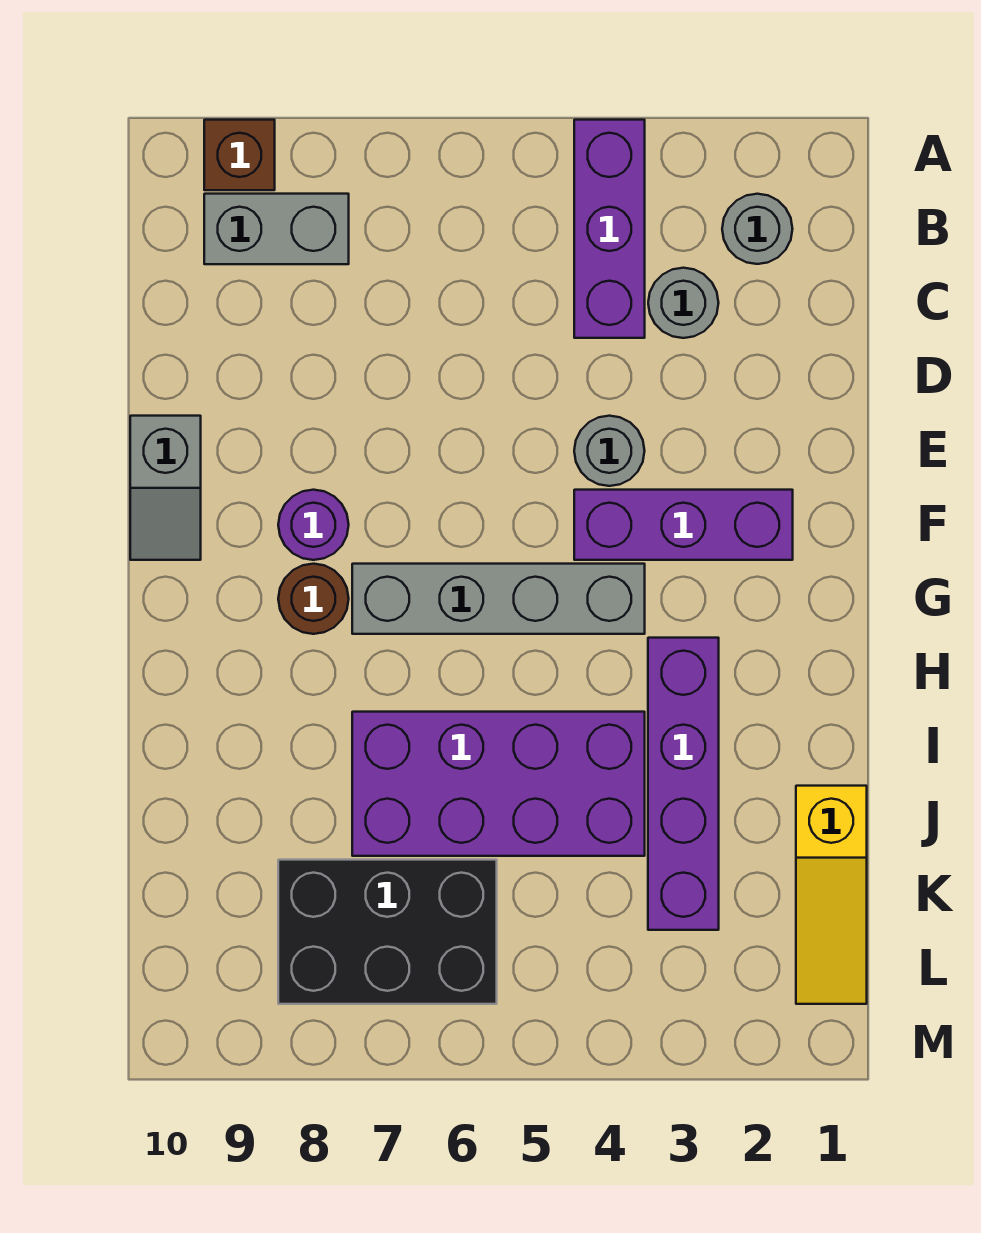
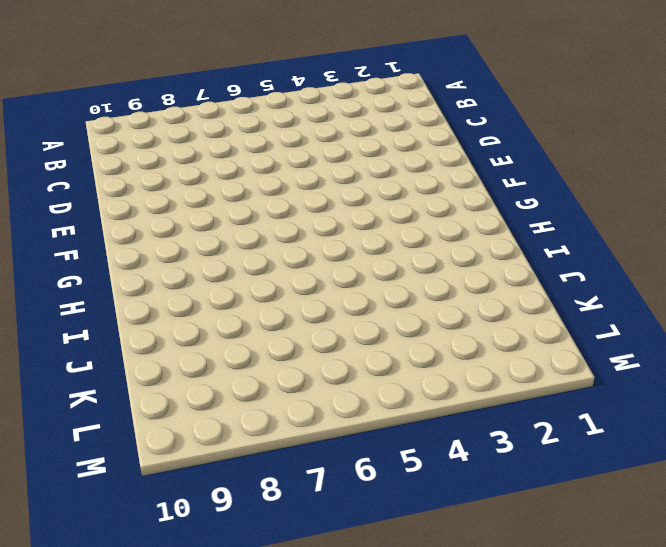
none -> purple brick A4:C4 level 1
none -> brown brick A9 level 1
none -> grey round brick B2 level 1

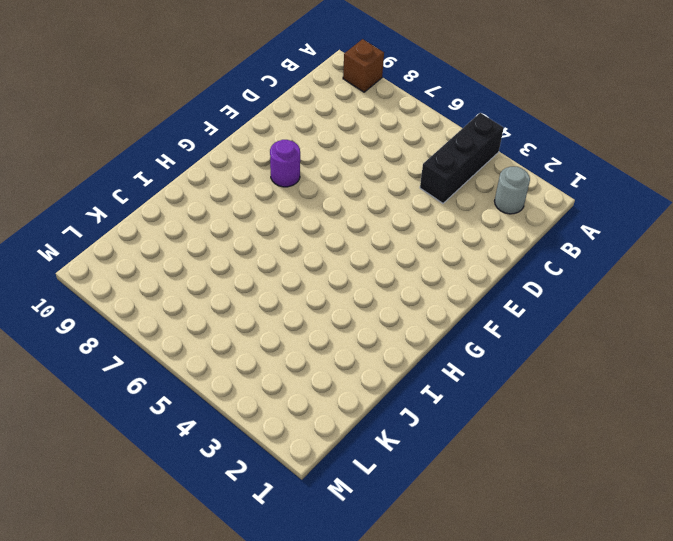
black brick A4:C4 level 1 -> purple brick A4:C4 level 1
none -> grey brick B8:B9 level 1
none -> grey round brick C3 level 1
none -> grey round brick E4 level 1

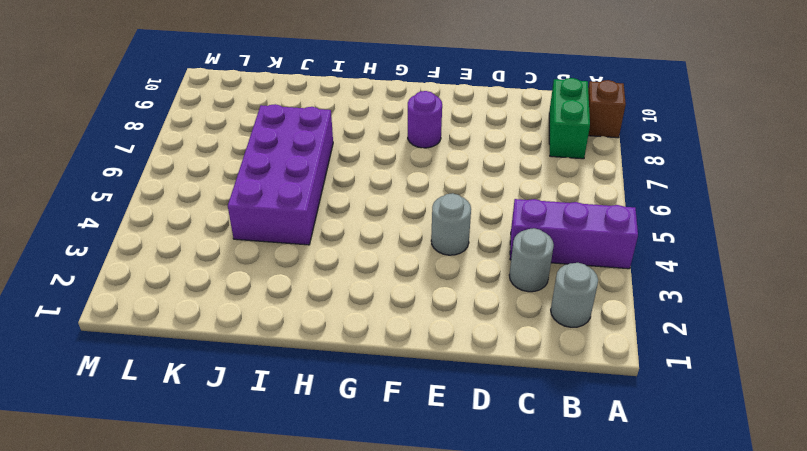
green brick B8:B9 level 1 -> grey brick B8:B9 level 1
none -> grey slope E10:F10 level 1 top E
none -> purple brick F2:F4 level 1
none -> grey brick G4:G7 level 1

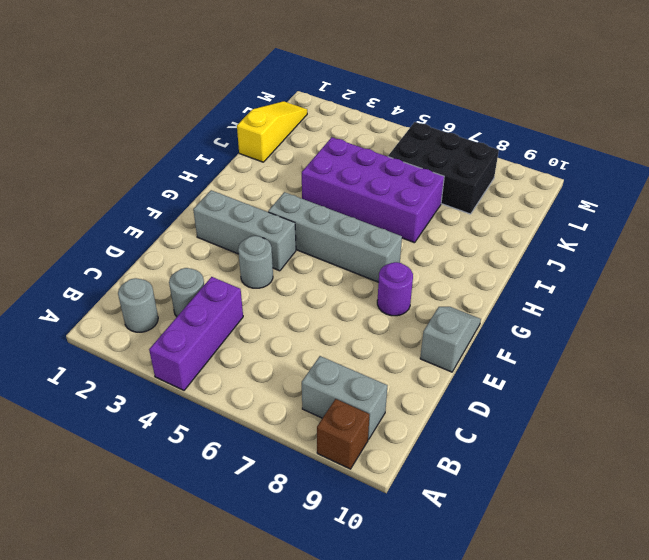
grey brick F2:F4 level 1 -> purple brick F2:F4 level 1
none -> brown round brick G8 level 1
none -> purple brick H3:K3 level 1

